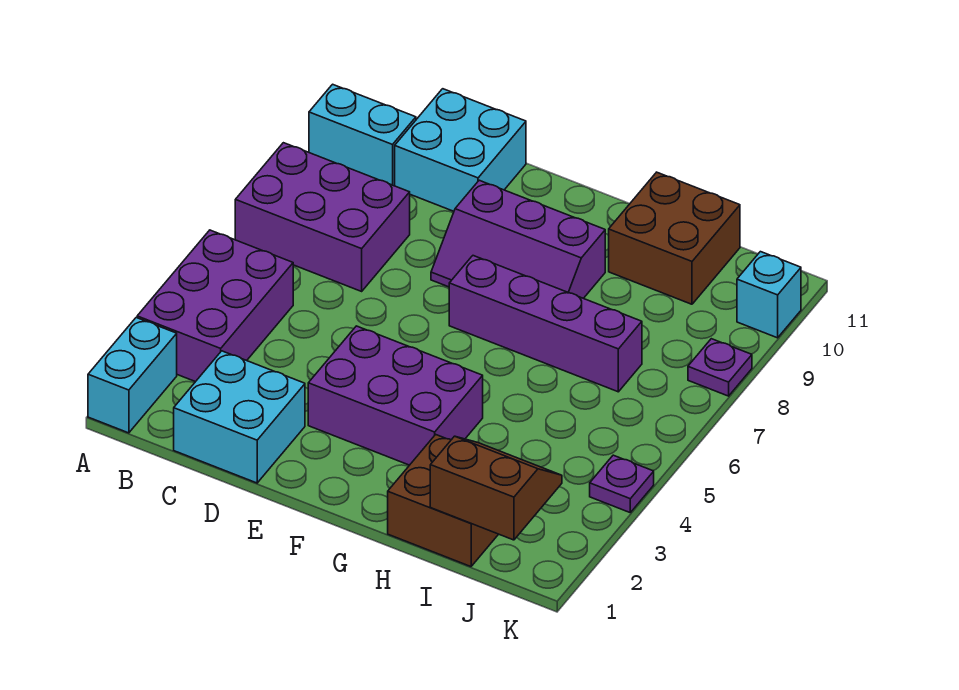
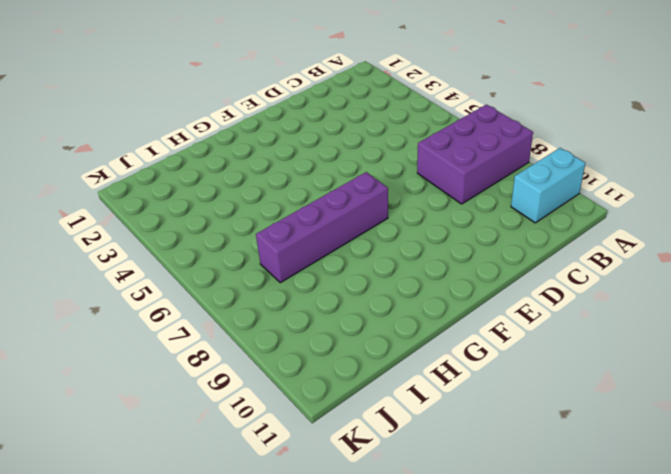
none -> cyan brick A1:A2 level 1
none -> purple brick A3:B5 level 1
none -> cyan brick C1:D2 level 1

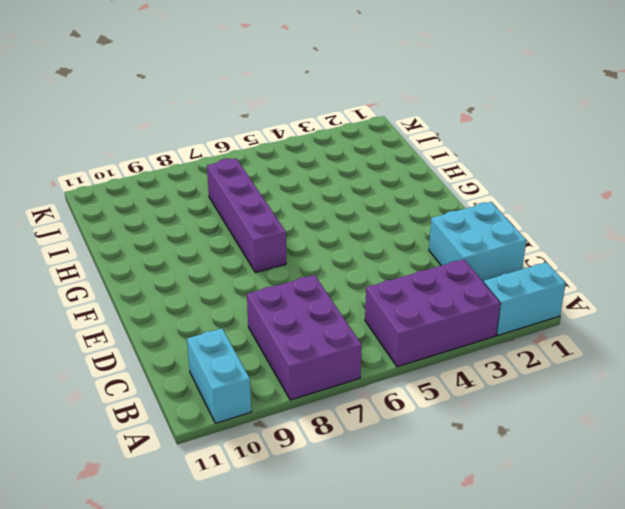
none -> cyan brick C10:D11 level 1
none -> purple brick E3:G4 level 1
none -> purple slope E8:G9 level 1 top 9

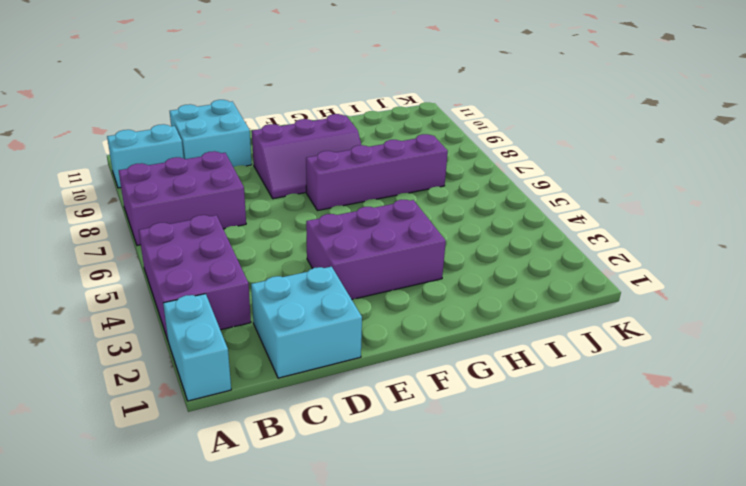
none -> brown brick H1:I2 level 1
none -> brown brick H10:I11 level 1
none -> purple plate K4 level 1

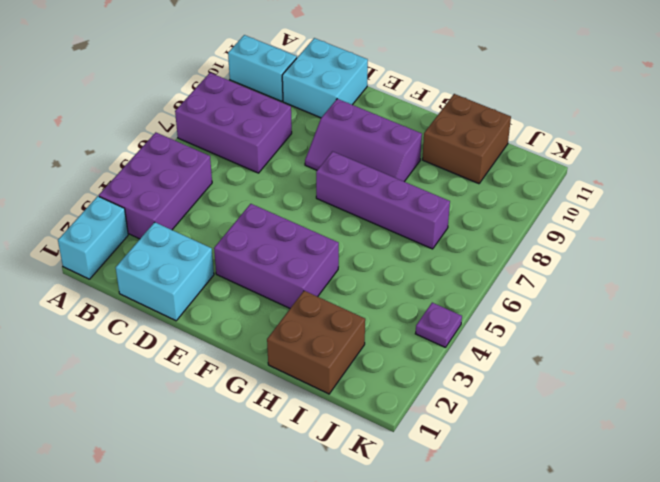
none -> purple plate K8 level 1
none -> cyan brick K10 level 1
none -> brown slope I1:J2 level 2 top 1

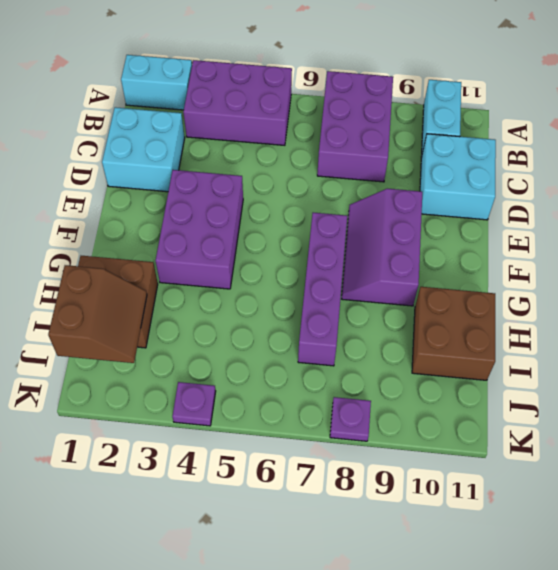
none -> cyan brick K10 level 1

